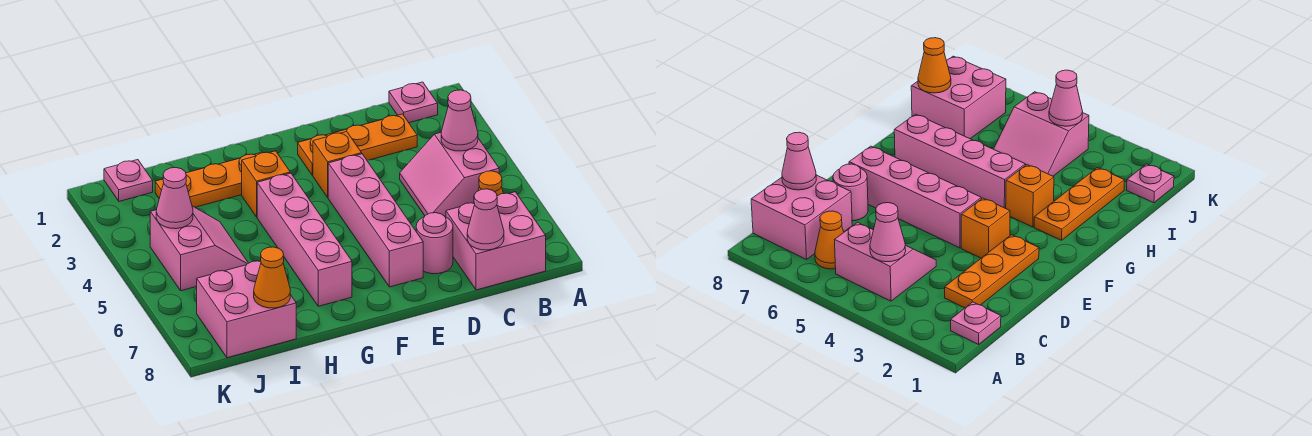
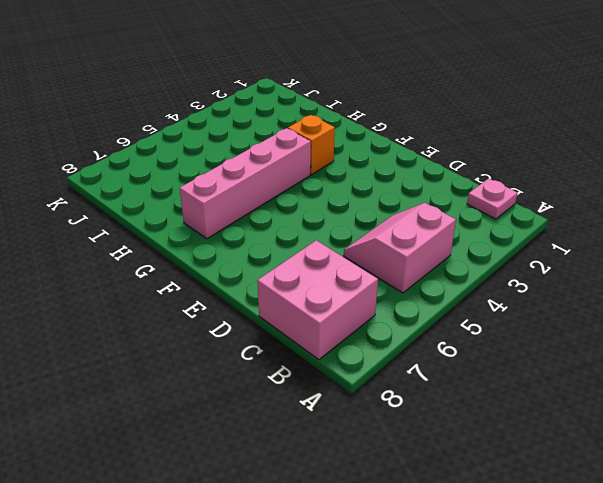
none -> orange cone B6 level 1
none -> orange plate C2:E2 level 1
none -> pink round brick D7 level 1

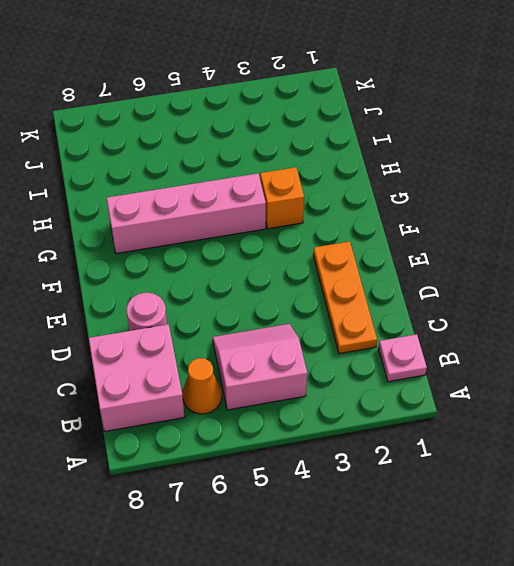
none -> orange brick E3 level 1
none -> pink brick E4:E7 level 1
none -> orange plate G2:I2 level 1

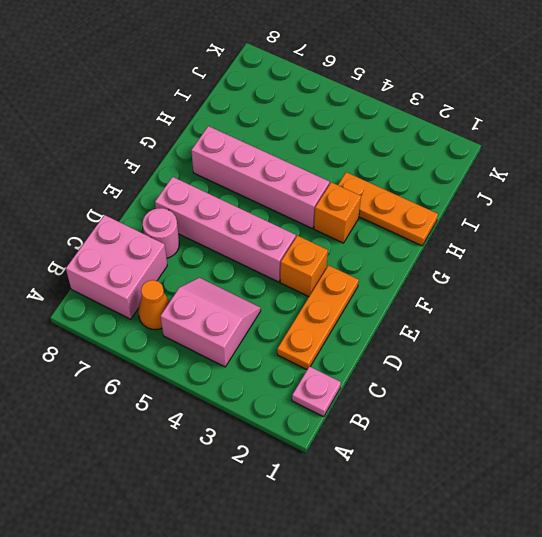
orange plate H1:H3 level 1 -> orange plate G2:I2 level 1
none -> pink slope I4:J5 level 1 top J
none -> pink brick I7:J8 level 1
none -> pink plate J1 level 1

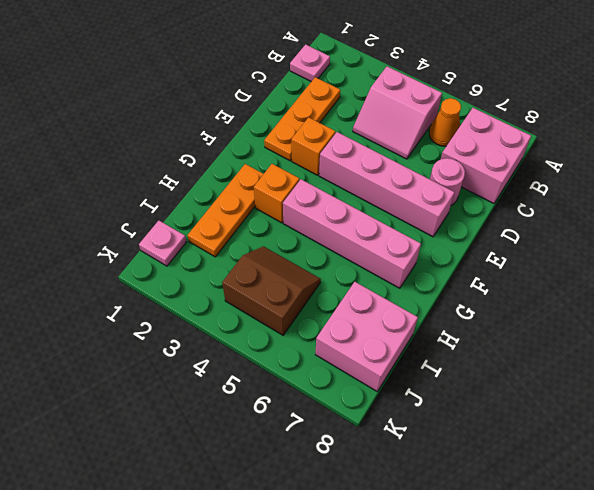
brown slope I4:J5 level 1 top J -> pink slope I4:J5 level 1 top J
none -> pink cone B4 level 2
none -> pink cone C8 level 2
none -> orange cone I8 level 2

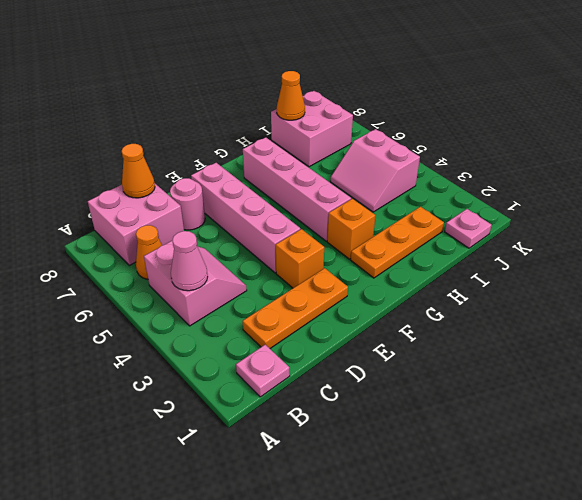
orange cone C8 level 2 -> pink cone C8 level 2
none -> pink cone J4 level 2

